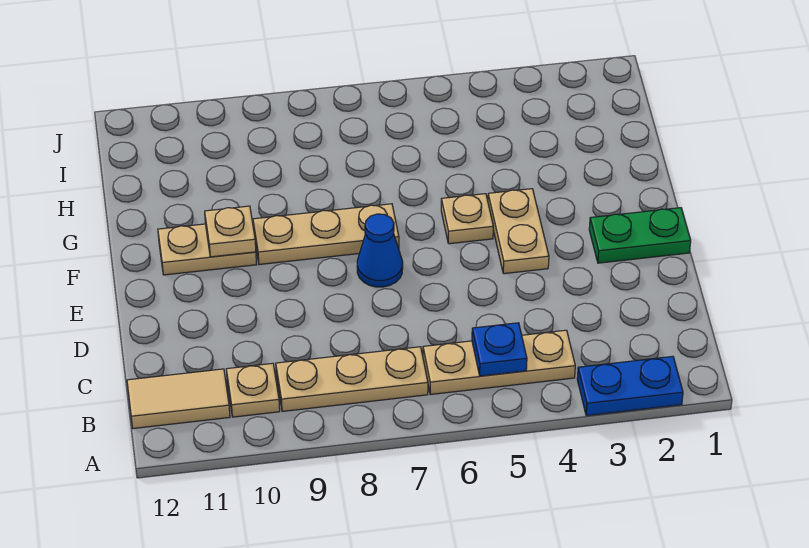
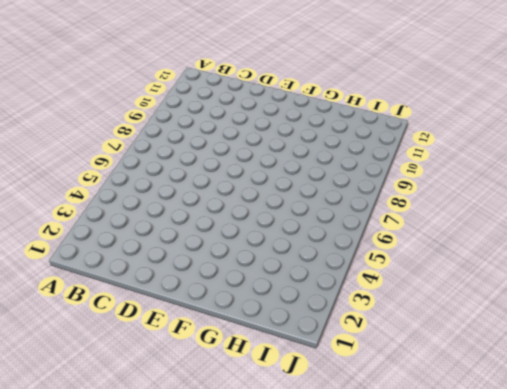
none -> blue plate A2:A3 level 1
none -> tan plate B4:B6 level 1
none -> tan plate B7:B9 level 1

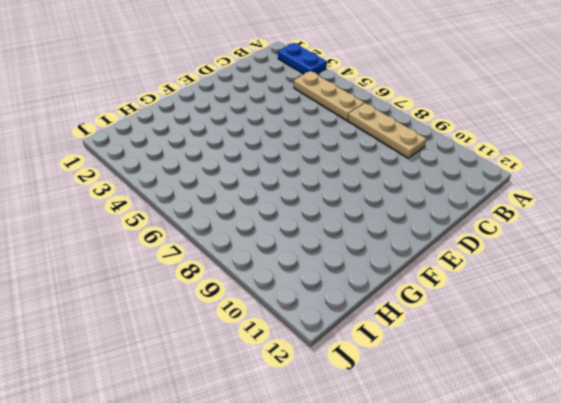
none -> tan plate B10 level 1
none -> tan tile B11:B12 level 1
none -> green plate E1:E2 level 1

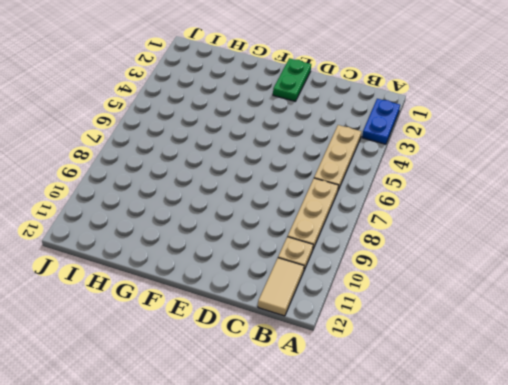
none -> tan plate E4:F4 level 1
none -> blue cone E7 level 1
none -> tan plate F5 level 1

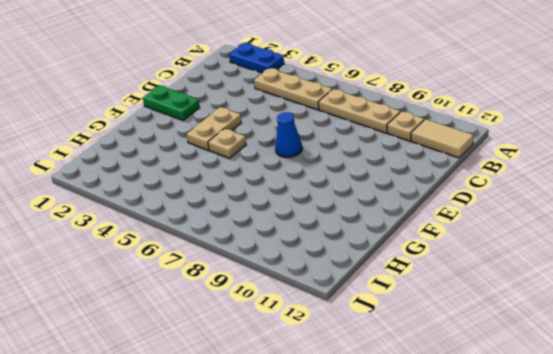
none -> tan plate F7:F9 level 1
none -> tan plate F10:F11 level 1
none -> blue plate B5 level 2

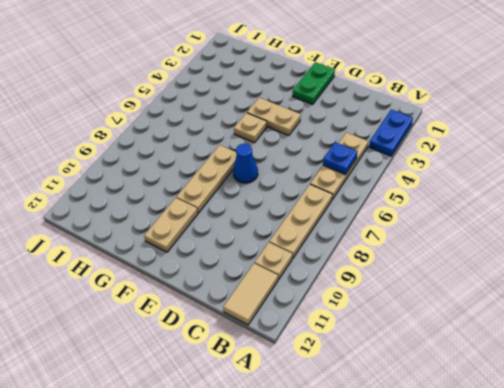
none -> tan plate F10 level 2

